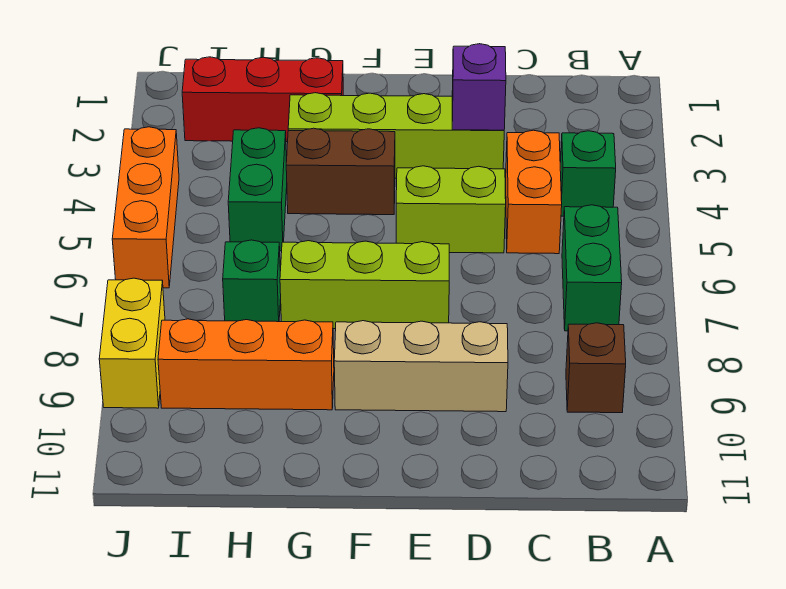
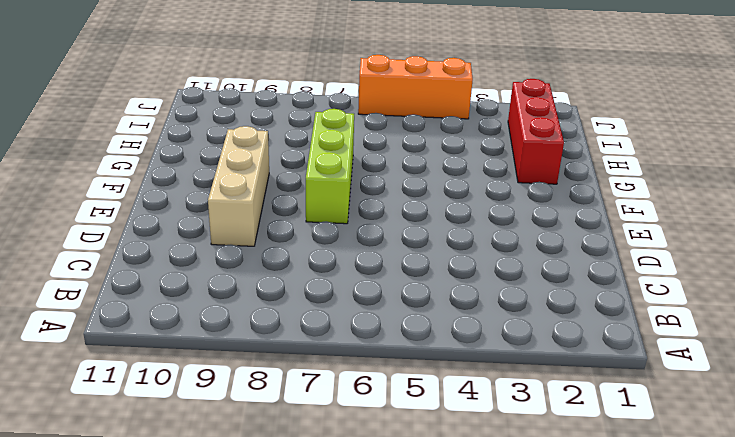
none -> green brick B4 level 1
none -> green brick B6:B7 level 1
none -> brown brick B9 level 1

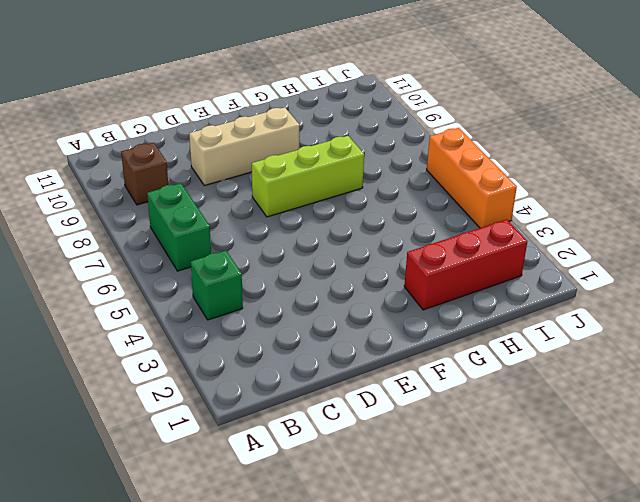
none -> orange brick C4:C5 level 1
none -> lime brick D3:G3 level 1
none -> lime brick D5:E5 level 1

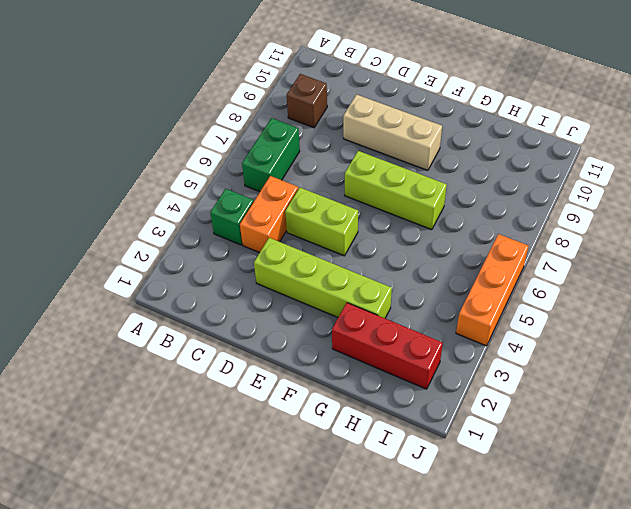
none -> brown brick F4:G4 level 1
none -> orange brick G9:I9 level 1
none -> green brick H4:H5 level 1

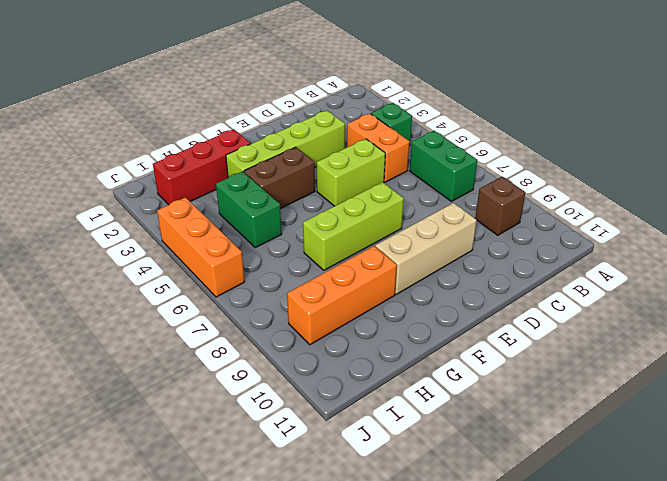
none -> green brick H7 level 1
none -> yellow brick J8:J9 level 1
none -> purple brick D3 level 2

